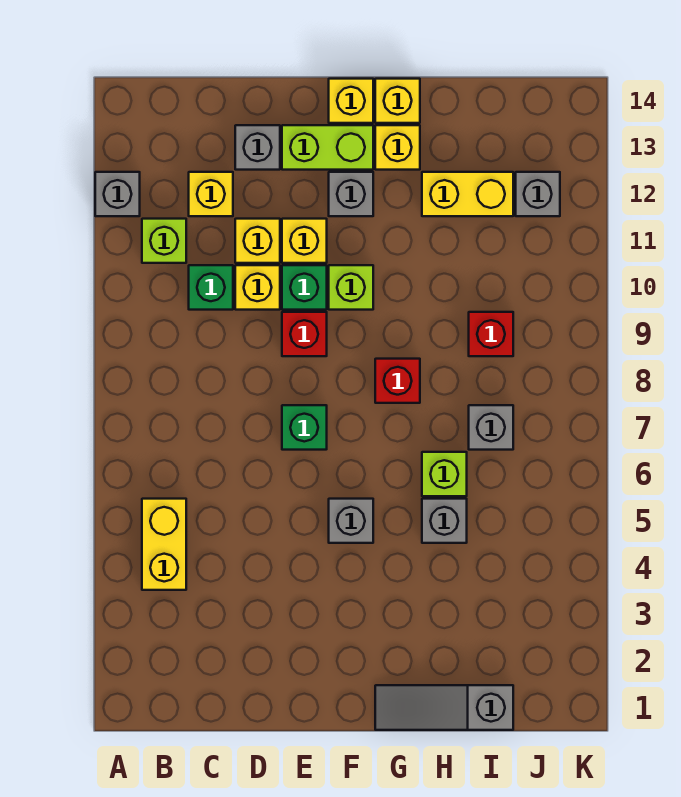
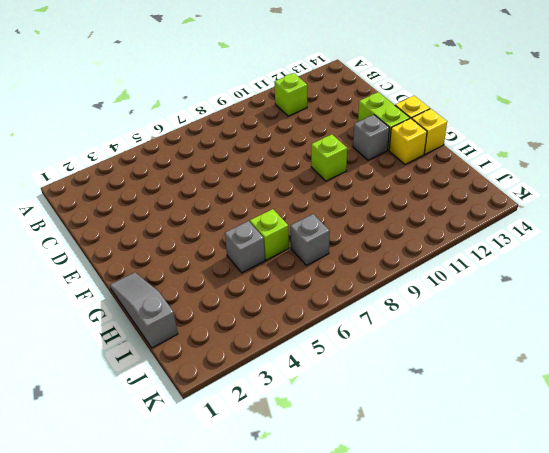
none -> grey brick A12 level 1
none -> yellow brick B4:B5 level 1
none -> green brick C10 level 1

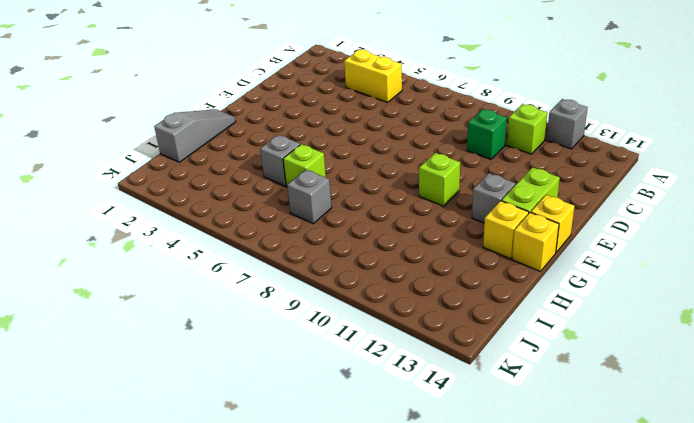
none -> yellow brick C12 level 1
none -> yellow brick D10 level 1
none -> yellow brick D11 level 1

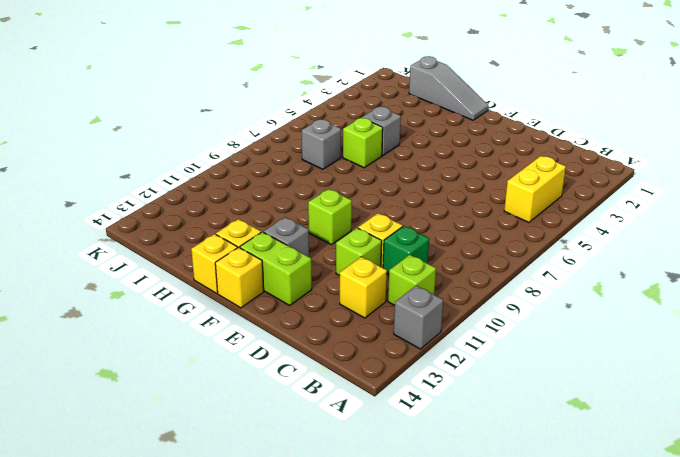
lime brick D11 level 1 -> yellow brick D11 level 1
none -> grey brick D13 level 1
none -> green brick E7 level 1
none -> red brick E9 level 1

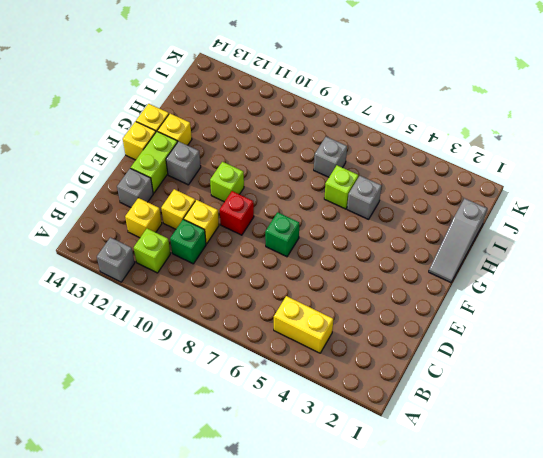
none -> green brick E10 level 1
none -> yellow brick E11 level 1
none -> grey brick F5 level 1

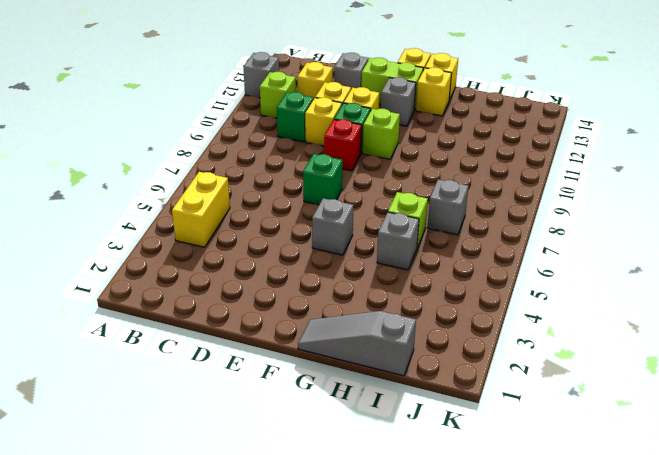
none -> red brick G8 level 1
none -> yellow brick H12:I12 level 1
none -> red brick I9 level 1

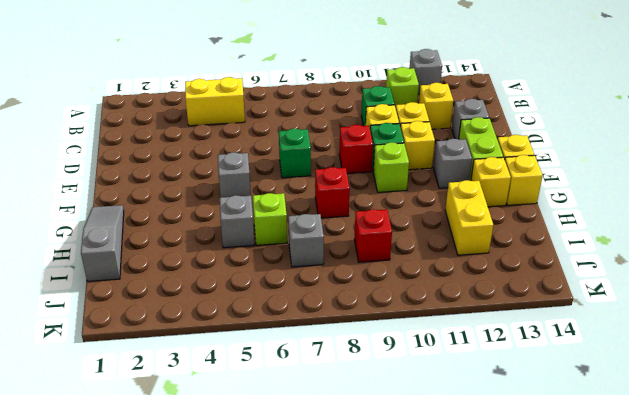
none -> grey brick J12 level 1

